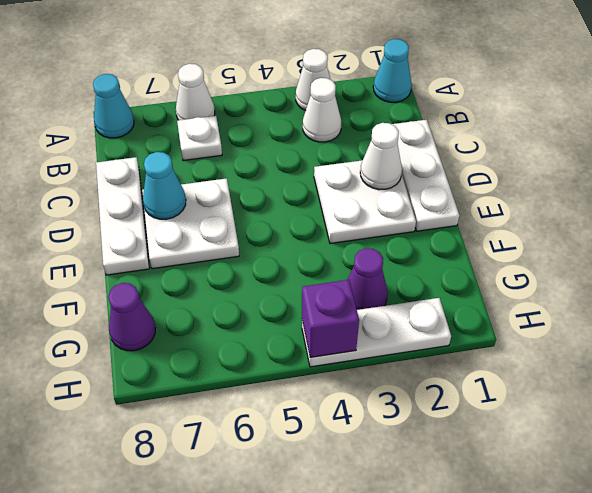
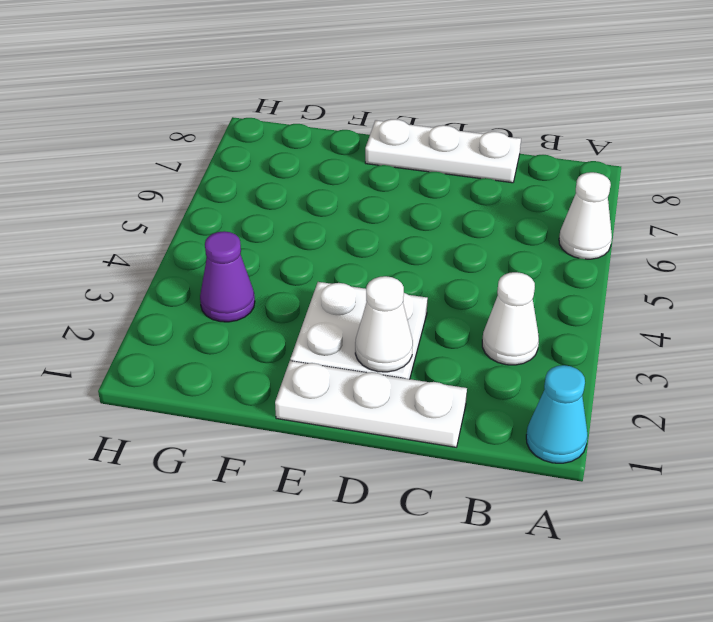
none -> white cone A3 level 1
none -> cyan cone A8 level 1
none -> white plate B6 level 1

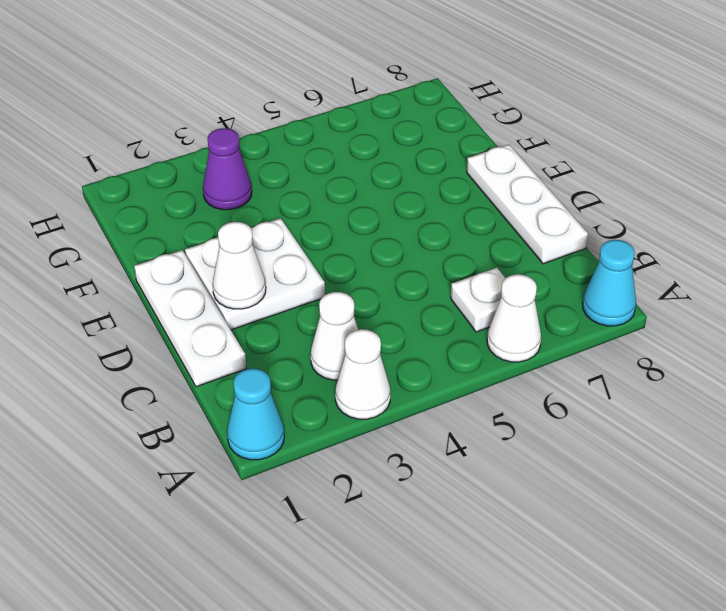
none -> white plate D6:E7 level 1
none -> purple cone G8 level 1
none -> white plate H2:H4 level 1

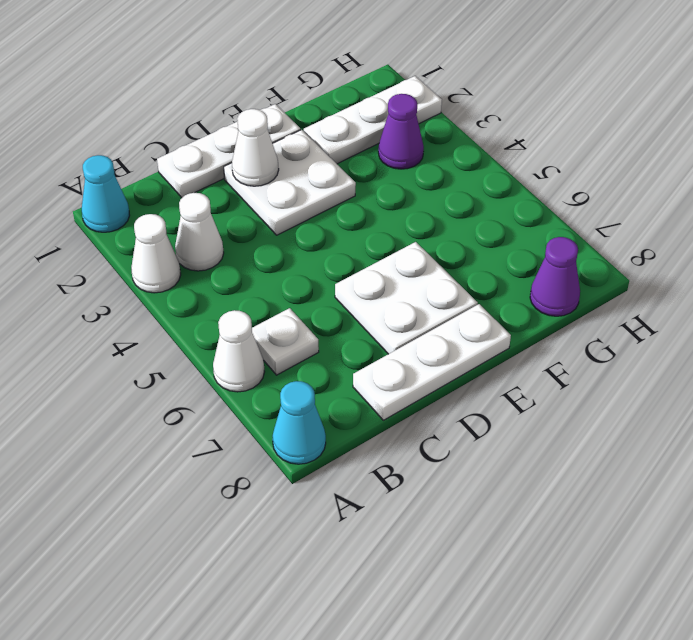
white plate F2:H2 level 1 -> white plate H2:H4 level 1
none -> cyan cone D7 level 2
none -> purple brick H4 level 2

